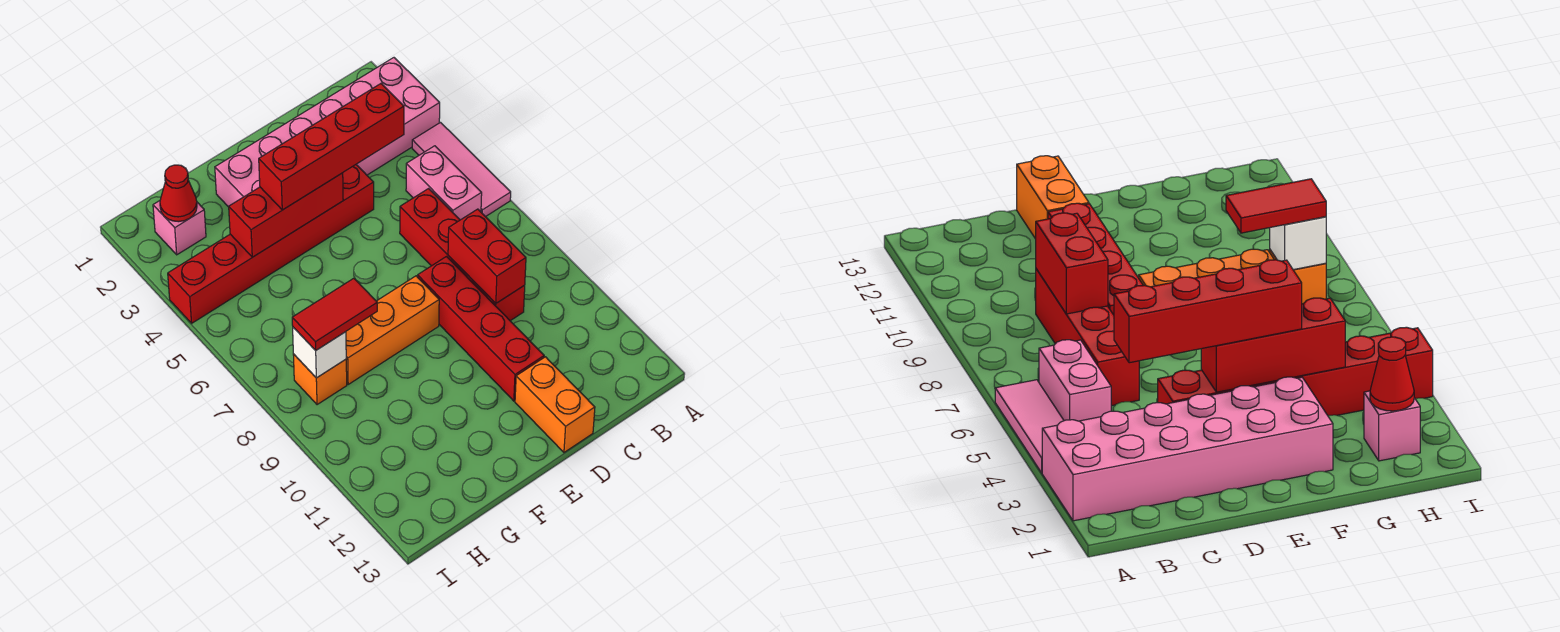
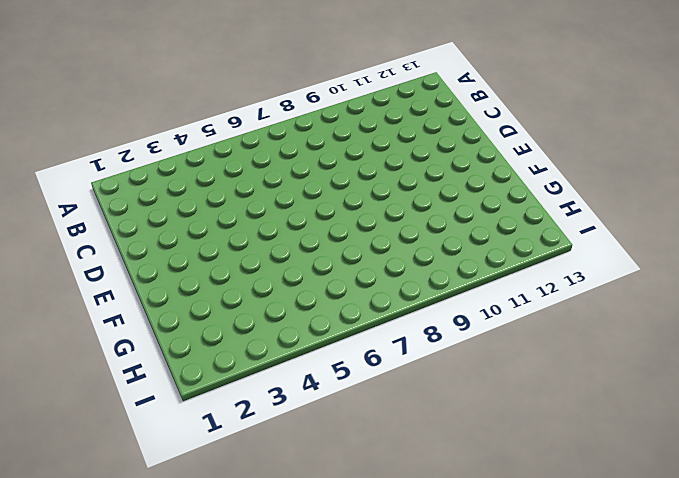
none -> pink brick A2:F3 level 1
none -> pink tile A4:A6 level 1
none -> pink brick B5:B6 level 1

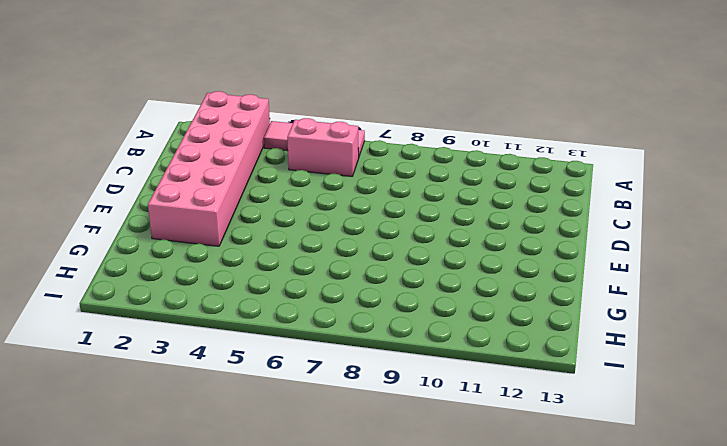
none -> red brick C6:C9 level 1
none -> red brick D4:I4 level 1
none -> red brick D8:D11 level 1

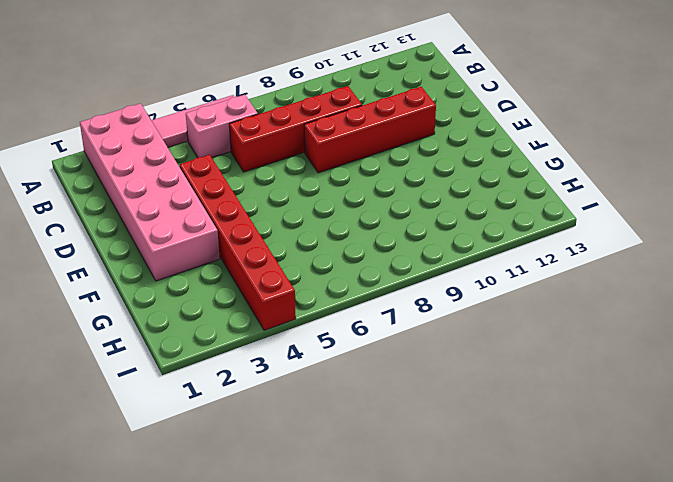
none -> orange brick D12:D13 level 1
none -> orange brick E8:G8 level 1
none -> pink brick H2 level 1

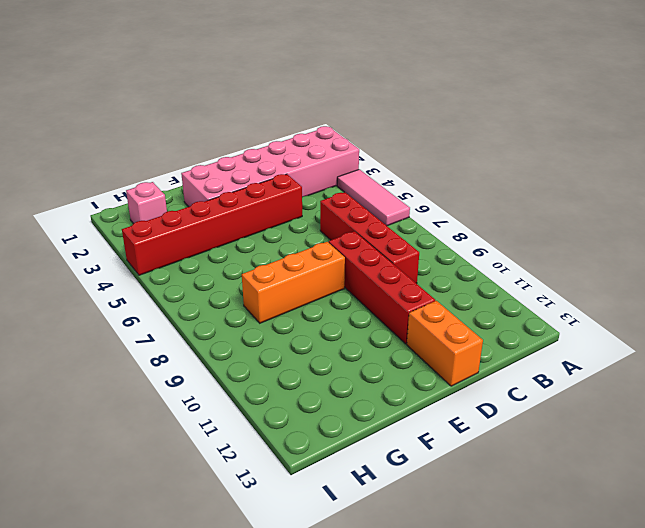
none -> pink brick B5:B6 level 1
none -> orange brick H8 level 1
none -> red brick C8:C9 level 2

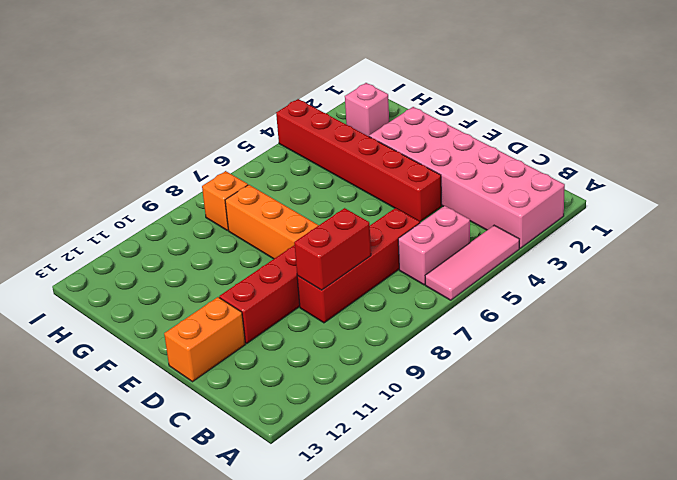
none -> red brick E4:G4 level 2
none -> red cone H2 level 2
none -> white brick H8 level 2

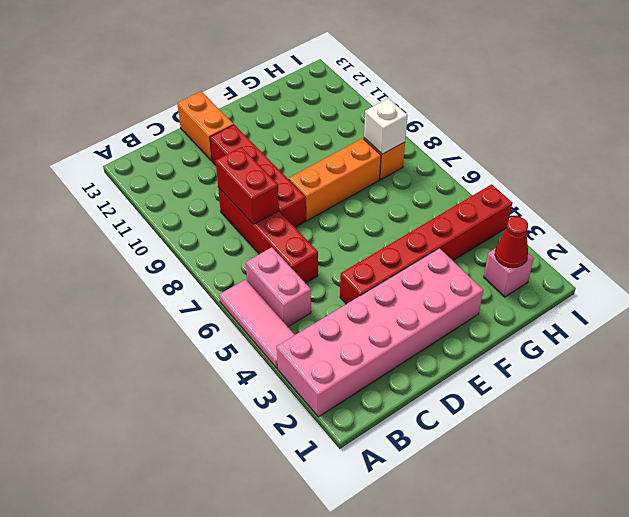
none -> red brick E4:G4 level 2
none -> red brick C4:F4 level 3
none -> red tile G8:H8 level 3

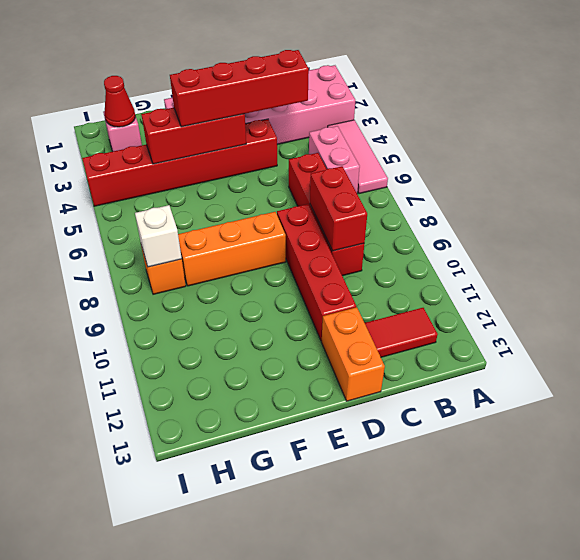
red tile B12:C12 level 1 -> red tile G8:H8 level 3

